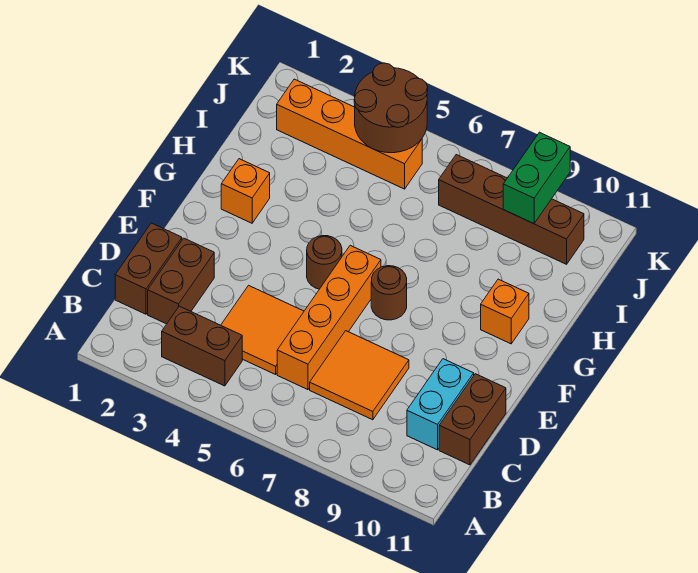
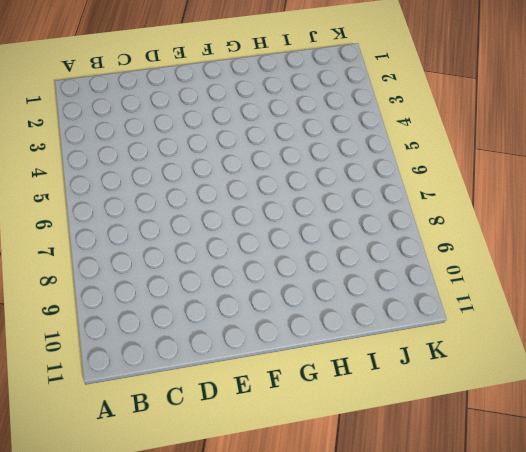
none -> brown brick B3:B4 level 1
none -> brown brick C1:D1 level 1
none -> brown brick C2:D2 level 1

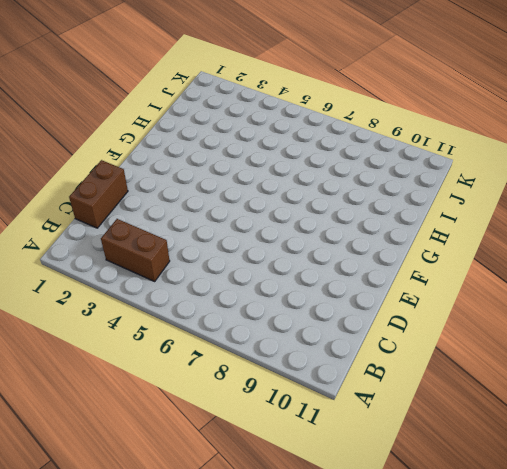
none -> brown brick C2:D2 level 1
none -> orange tile C4:D5 level 1
none -> orange brick C6:F6 level 1

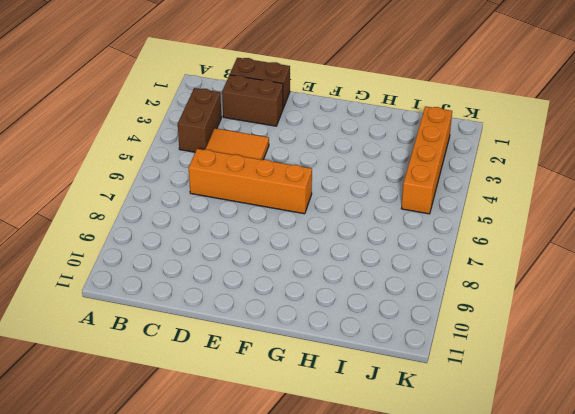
none -> orange tile C7:D8 level 1
none -> cyan brick C10:D10 level 1
none -> brown brick C11:D11 level 1

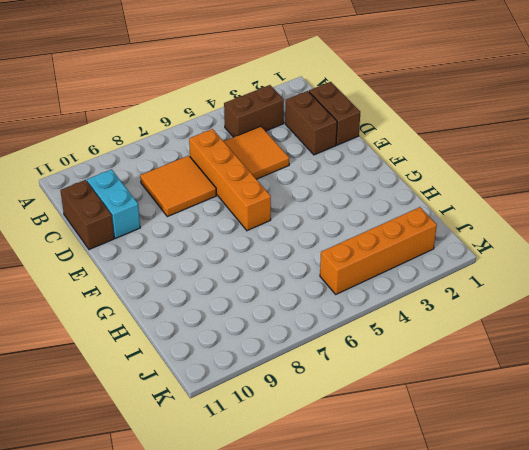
none -> brown round brick F5 level 1
none -> brown round brick F7 level 1
none -> orange brick G2 level 1

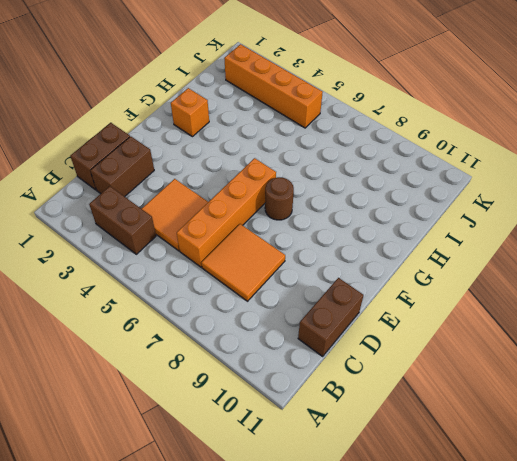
none -> cyan brick C10:D10 level 1
none -> brown round brick F5 level 1
none -> orange brick G10 level 1

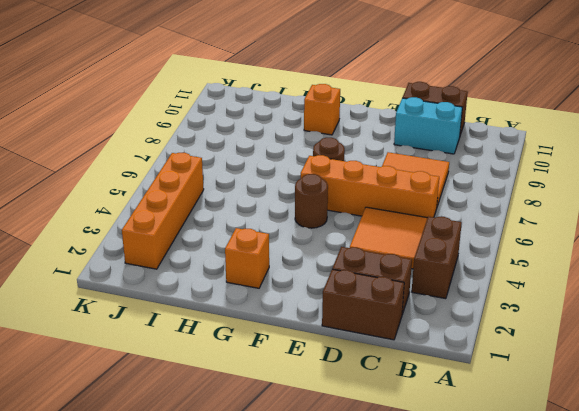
none -> brown brick J7:J10 level 1
none -> brown round brick J4:K5 level 2
none -> green brick J9:K9 level 2

